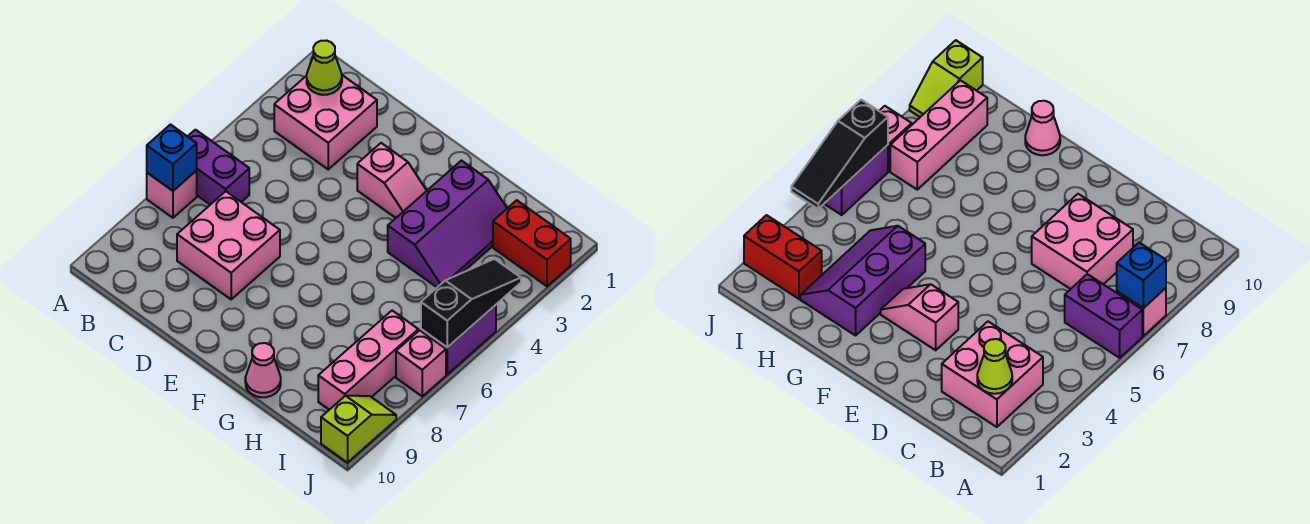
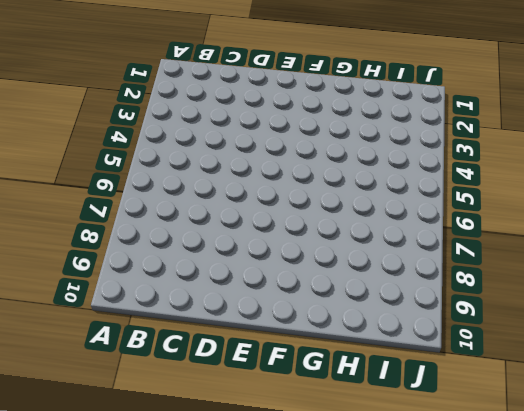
none -> purple brick A6:B6 level 1
none -> pink brick A7 level 1
none -> pink brick B2:C3 level 1

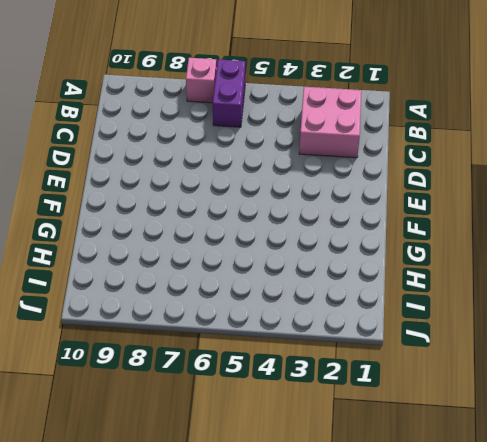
none -> pink brick C7:D8 level 1
none -> pink slope E3:F3 level 1 top E
none -> purple slope G2:H4 level 1 top G

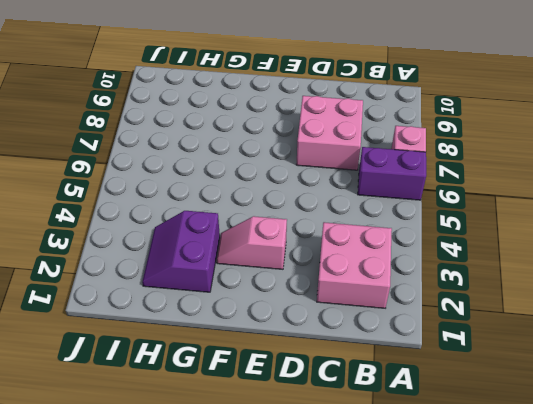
purple slope G2:H3 level 1 top G -> purple slope G2:H4 level 1 top G
none -> pink cone G10 level 1
none -> red brick I2:J2 level 1
none -> pink brick I7:I9 level 1

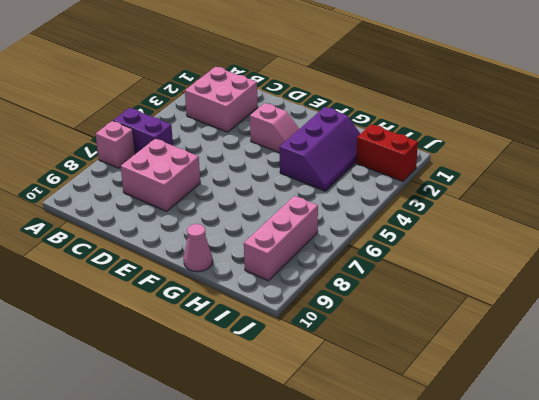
none -> purple brick J5:J6 level 1
none -> pink brick J7 level 1
none -> lime slope J9:J10 level 1 top 10

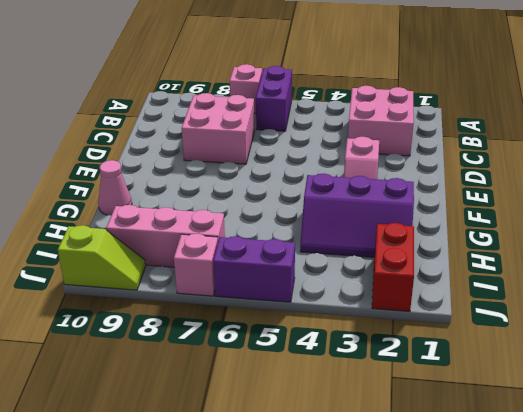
none -> blue brick A7 level 2
none -> lime cone B2 level 2
none -> black slope J4:J6 level 2 top 6

